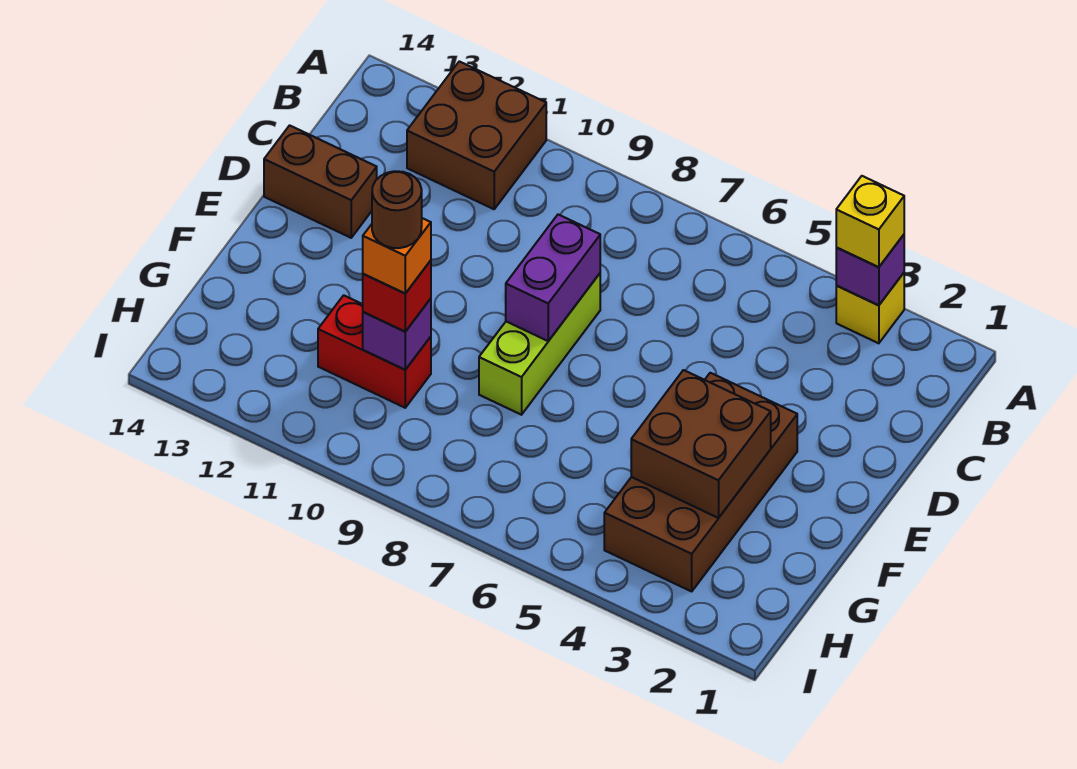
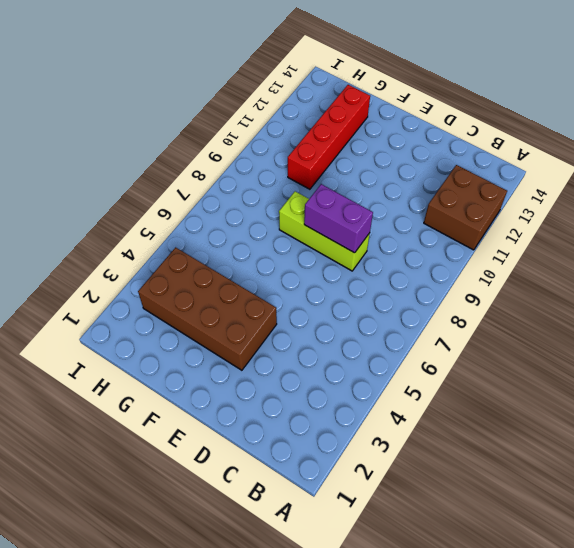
red brick G10:G13 level 1 -> red brick G10:G11 level 1
none -> yellow brick A3 level 1
none -> brown brick D13:D14 level 1
none -> purple brick A3 level 2

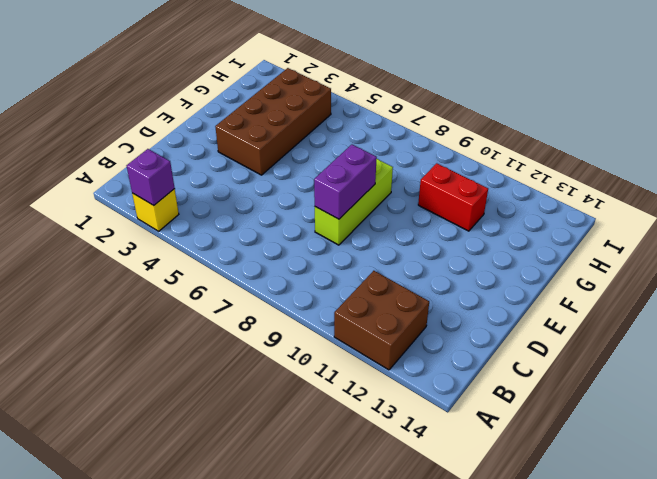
none -> brown brick D13:D14 level 1
none -> brown brick F3:G4 level 2
none -> purple brick G10 level 2

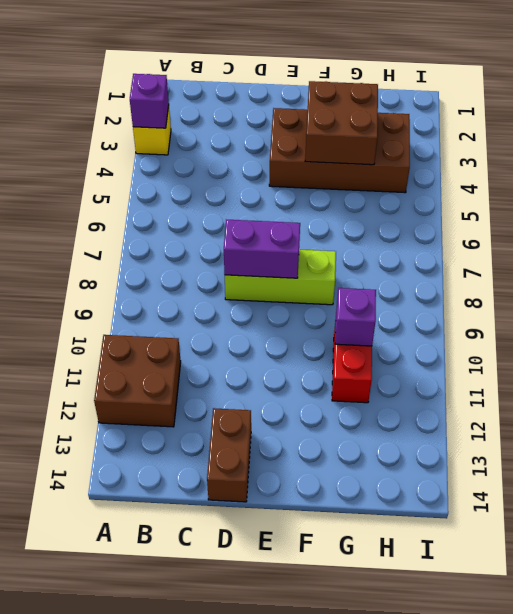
none -> yellow brick A3 level 3
none -> red brick G10 level 3
none -> orange brick G10 level 4

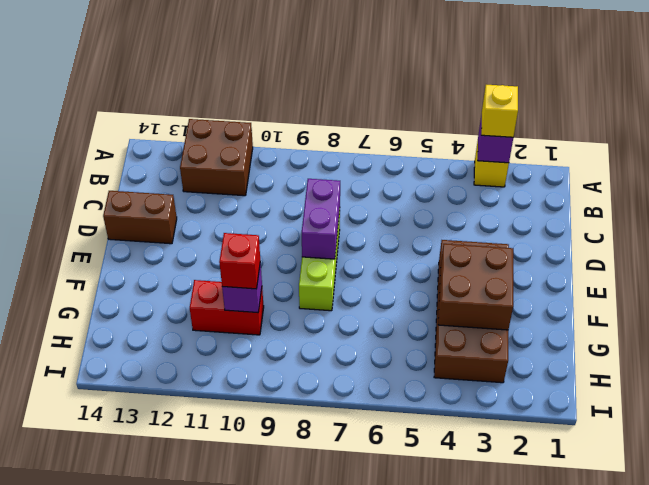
none -> orange brick G10 level 4
none -> brown round brick G10 level 5

